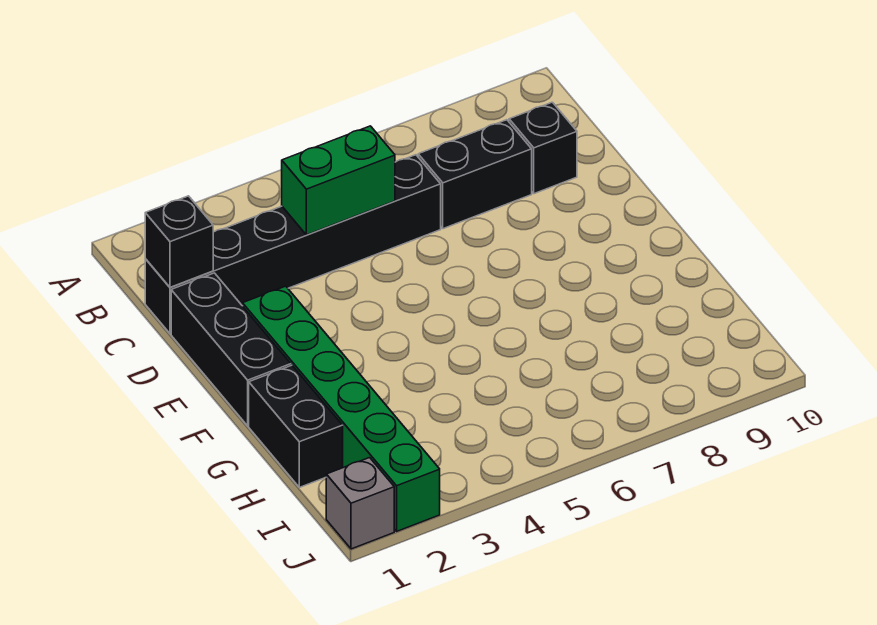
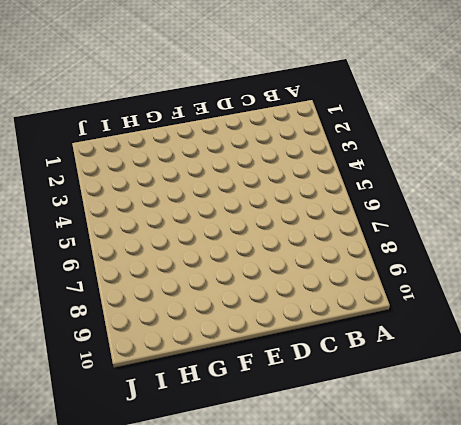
none -> black brick C1:C6 level 1
none -> black brick C7:C8 level 1

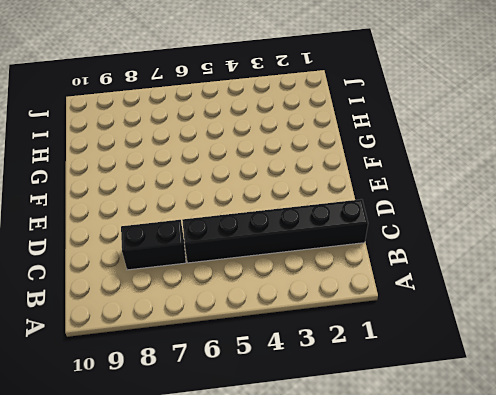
none -> black brick C9 level 1
none -> black brick D1:F1 level 1

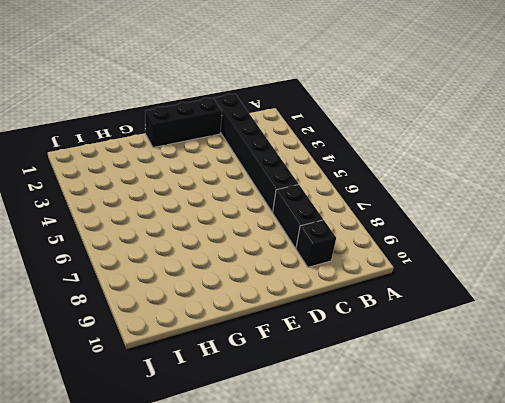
none -> green brick E2:J2 level 1
none -> black brick G1:H1 level 1

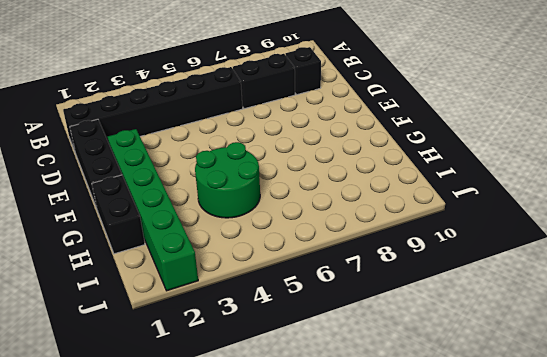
green round brick G4:H5 level 1 -> none
none -> grey brick J1 level 1
none -> black brick C1 level 2

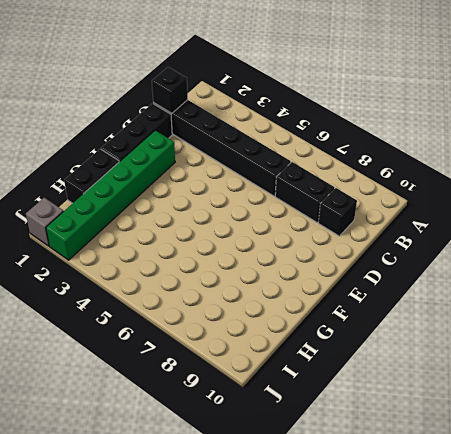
none -> green brick C4:C5 level 2

